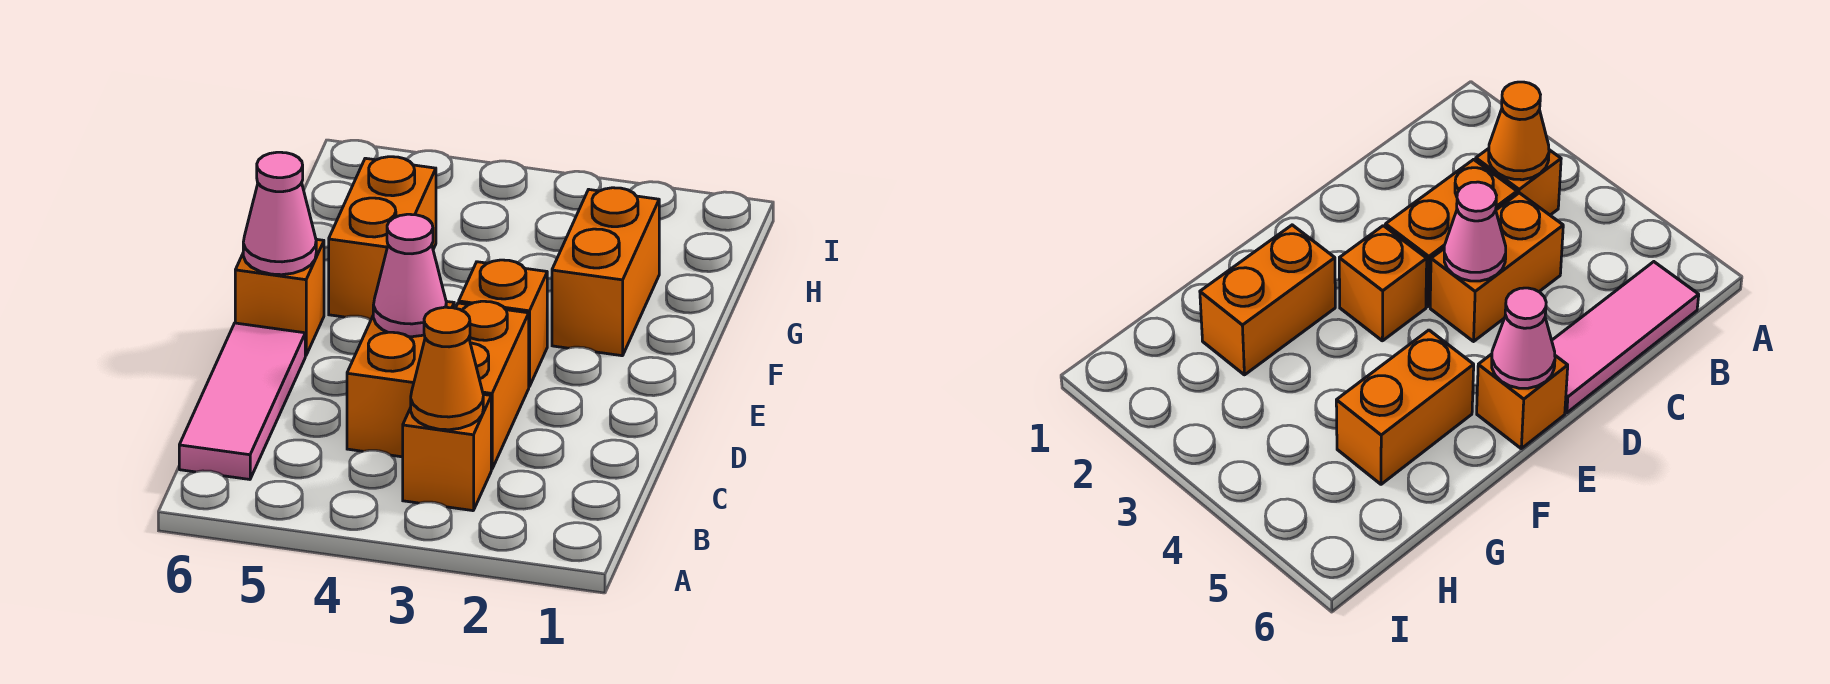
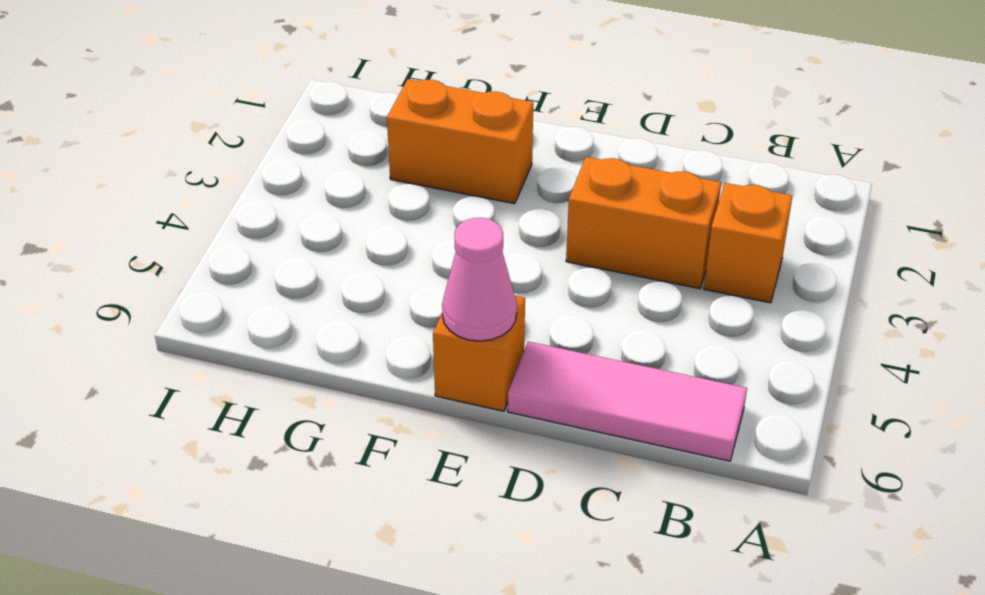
none -> orange brick C4:D4 level 1
none -> orange brick E3 level 1

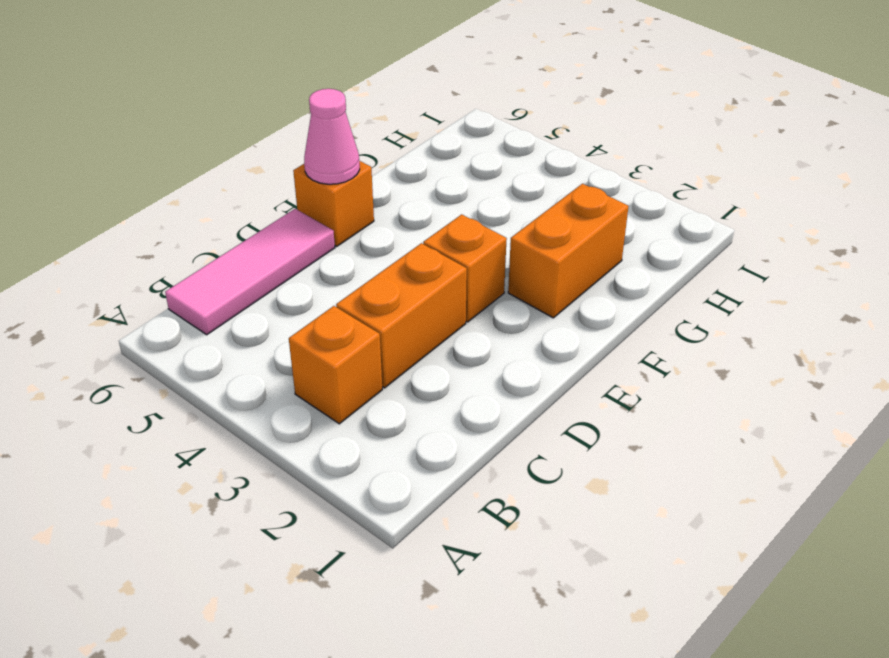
none -> orange brick C4:D4 level 1
none -> orange brick F5:G5 level 1

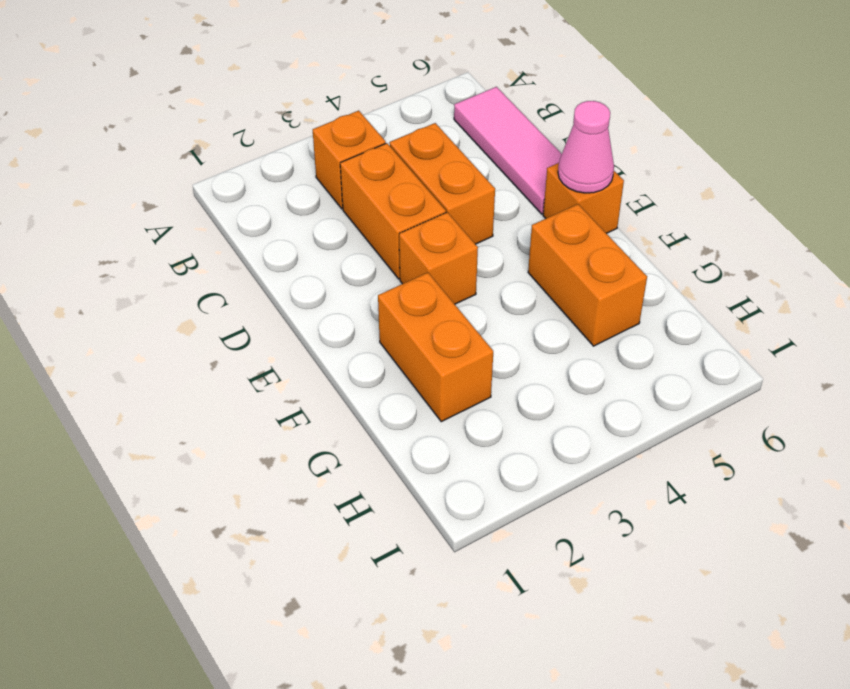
none -> orange cone B3 level 2
none -> pink cone D4 level 2

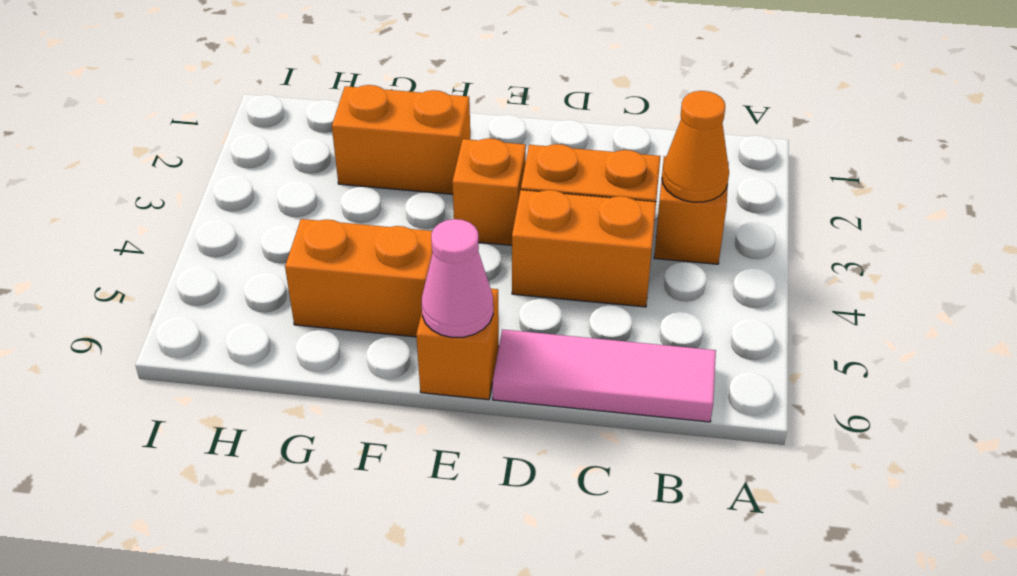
none -> pink cone D4 level 2

